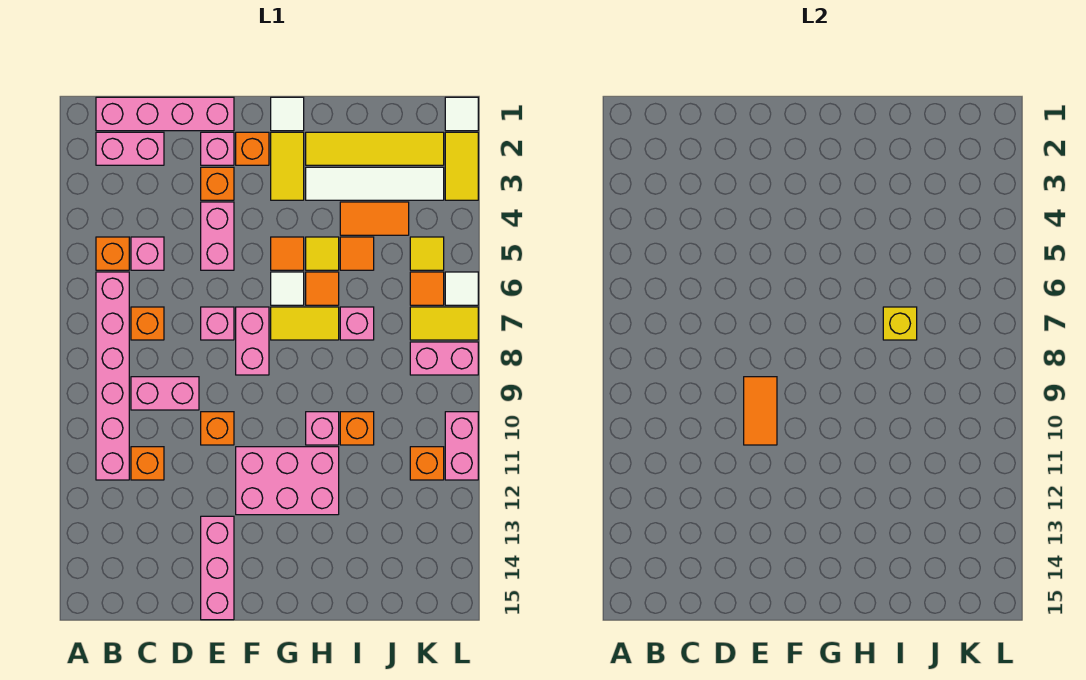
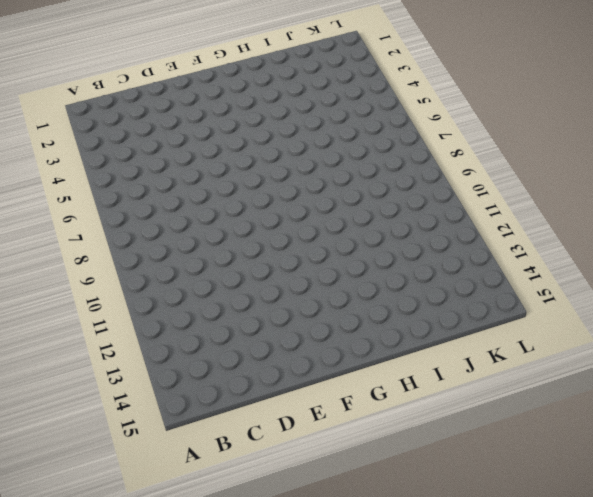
none -> pink brick B1:E1 level 1
none -> pink brick B2:C2 level 1
none -> orange brick B5 level 1
none -> pink brick B6:B11 level 1

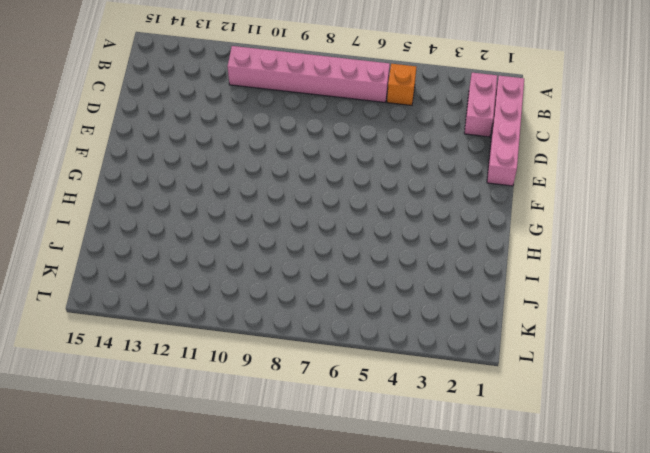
none -> pink brick C5 level 1
none -> orange brick C7 level 1
none -> pink brick C9:D9 level 1
none -> orange brick C11 level 1

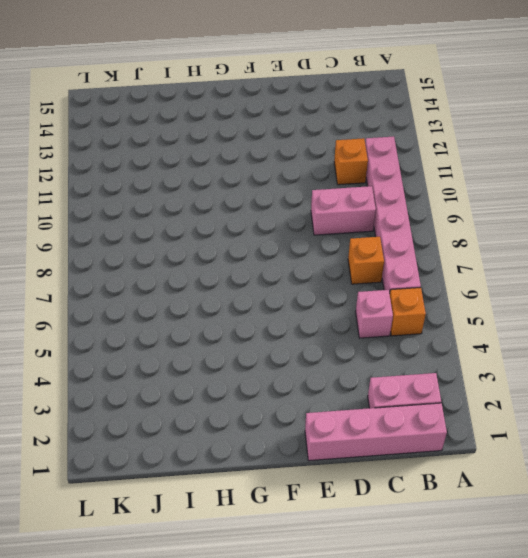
none -> pink brick E2 level 1
none -> orange brick E3 level 1
none -> pink brick E4:E5 level 1
none -> pink brick E7 level 1

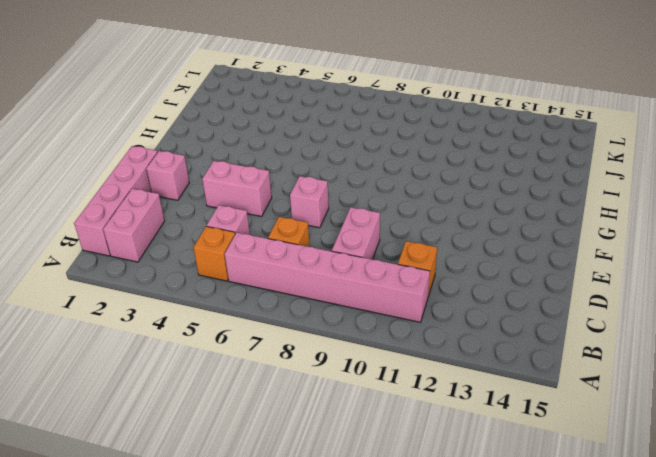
none -> orange brick E3 level 1
none -> orange brick E10 level 1
none -> pink brick E13:E15 level 1
none -> orange brick F2 level 1

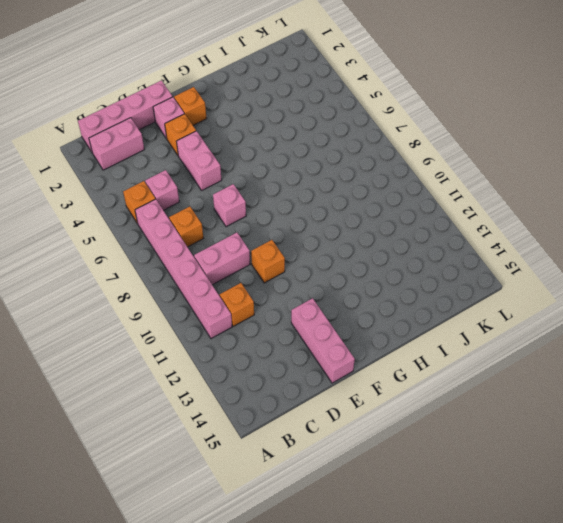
none -> pink brick F7:F8 level 1
none -> pink brick F11:H12 level 1
none -> white tile G1 level 1
none -> yellow tile G2:G3 level 1

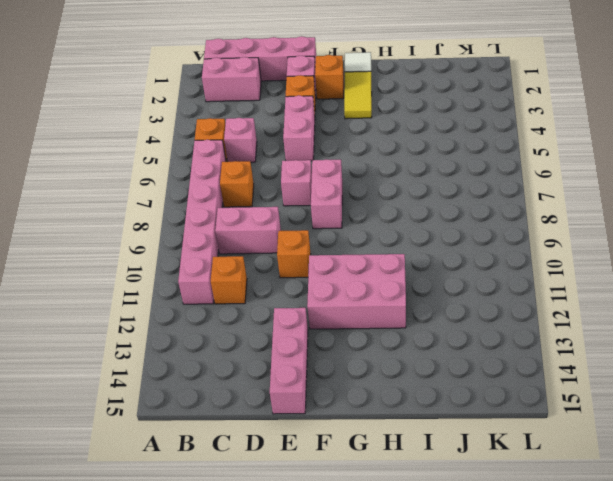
none -> orange tile G5 level 1
none -> white tile G6 level 1
none -> yellow tile G7:H7 level 1
none -> yellow tile H2:K2 level 1

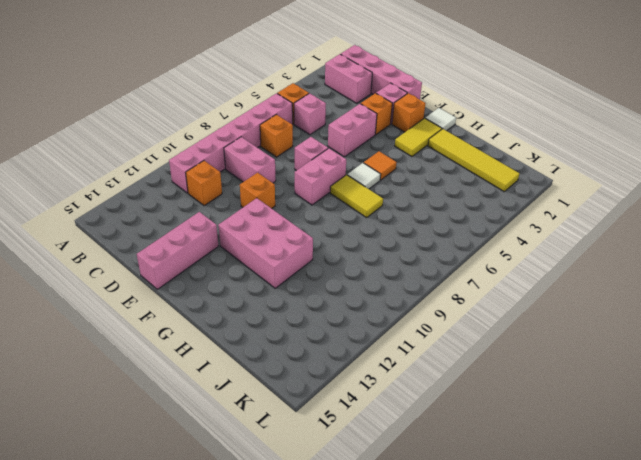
none -> white tile H3:K3 level 1
none -> yellow tile H5 level 1
none -> orange tile H6 level 1
none -> pink brick H10 level 1

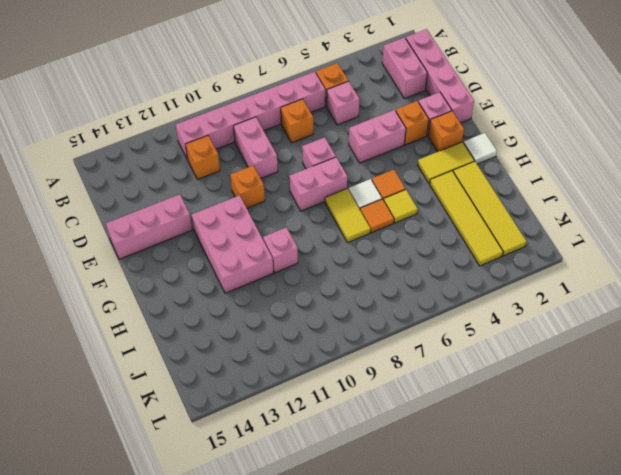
yellow tile H3:K3 level 1 -> white tile H3:K3 level 1
none -> orange tile I4:J4 level 1
none -> orange tile I5 level 1
none -> pink brick I7 level 1
none -> orange brick I10 level 1

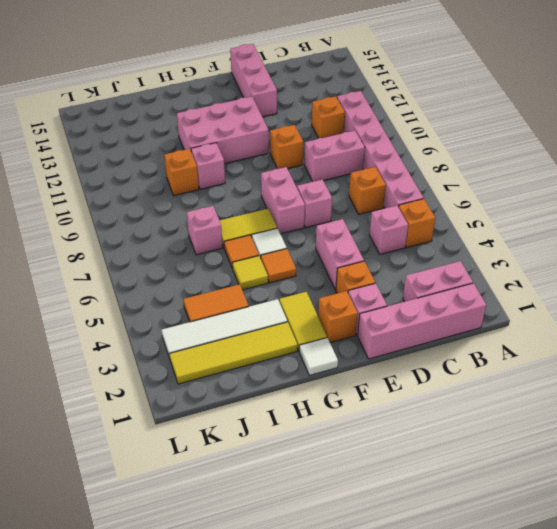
none -> orange tile I5 level 1
none -> yellow tile K5 level 1
none -> orange tile K6 level 1
none -> yellow tile K7:L7 level 1

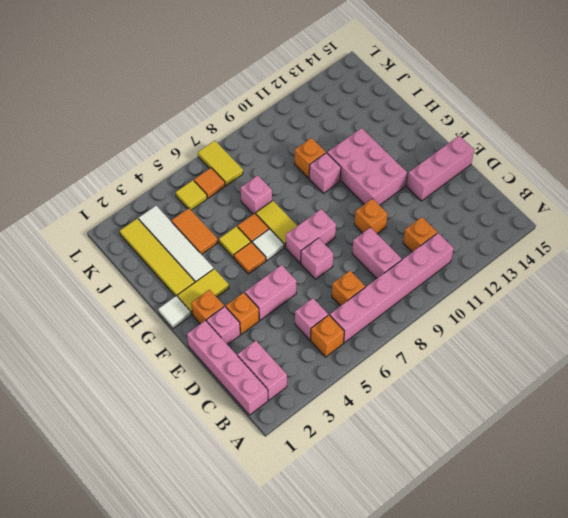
none -> orange tile I5 level 1
none -> pink brick K8:L8 level 1
none -> orange brick K11 level 1
none -> white tile L1 level 1

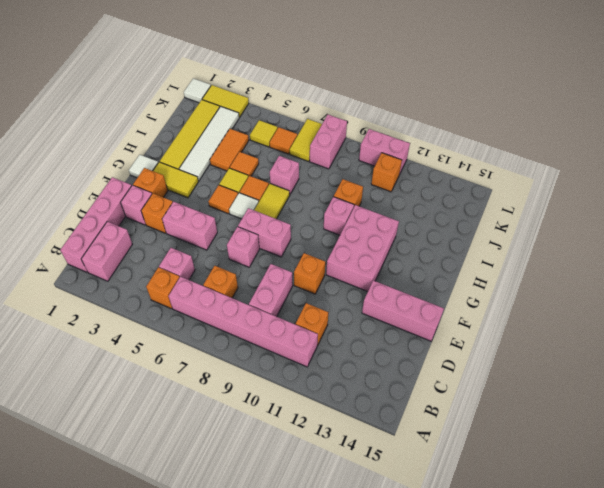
none -> white tile L6 level 1
none -> orange tile E9:E10 level 2
none -> yellow brick I7 level 2

